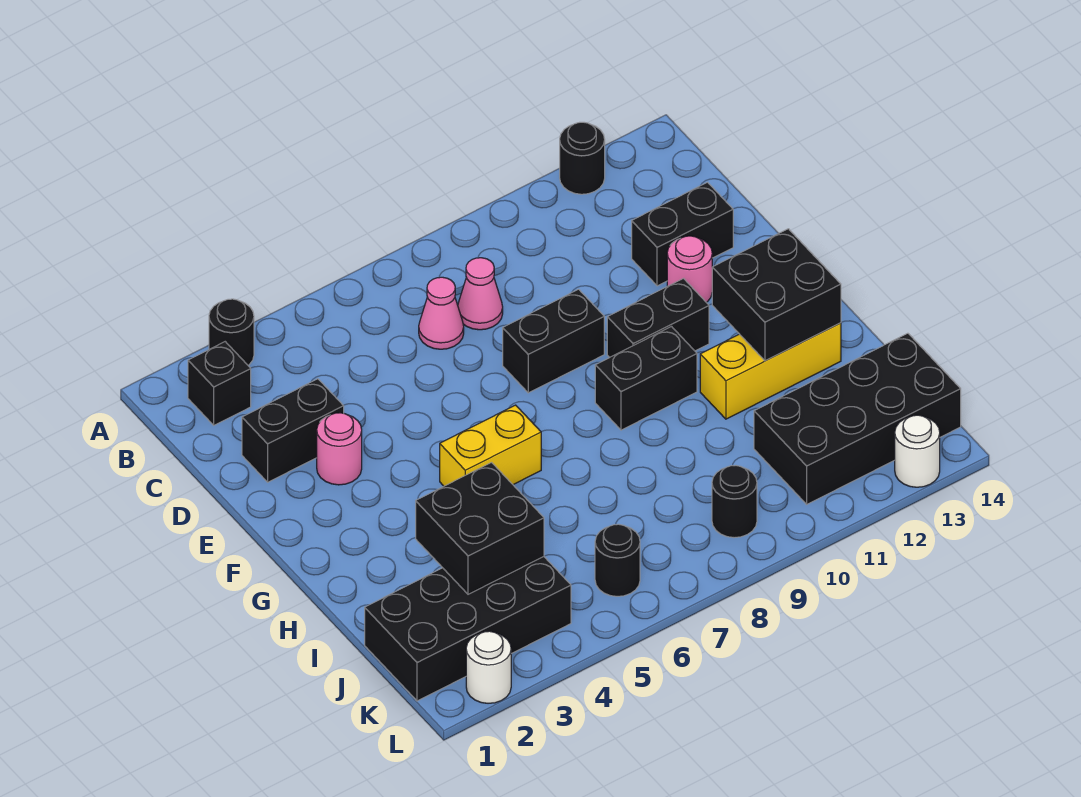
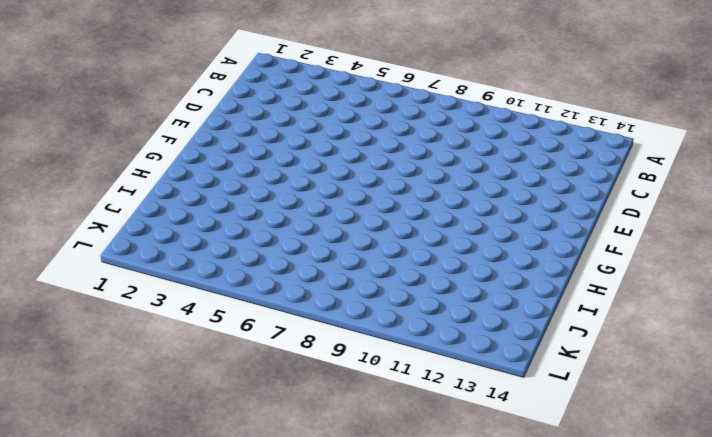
none -> black round brick A3 level 1
none -> black round brick A12 level 1
none -> black brick B2 level 1

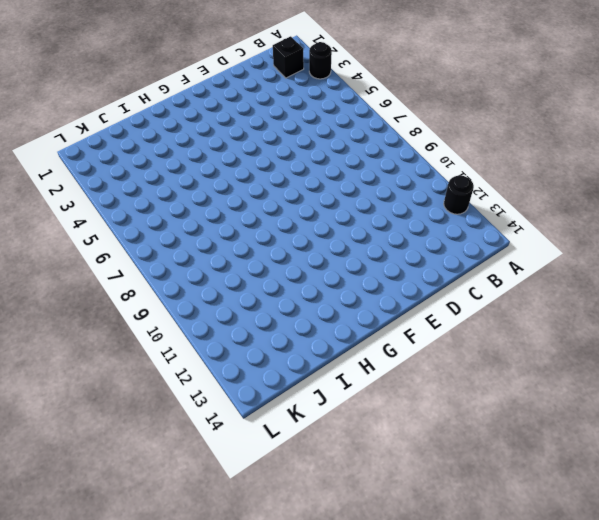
none -> pink cone C7 level 1
none -> pink cone C8 level 1
none -> black brick D2:D3 level 1

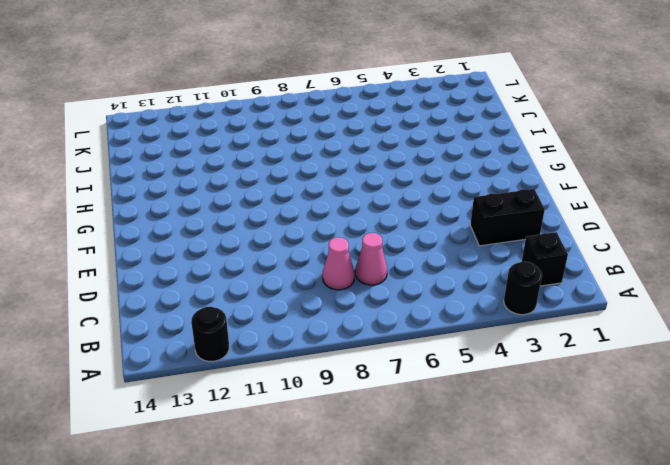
none -> black brick D12:D13 level 1
none -> pink round brick E3 level 1
none -> black brick E8:E9 level 1

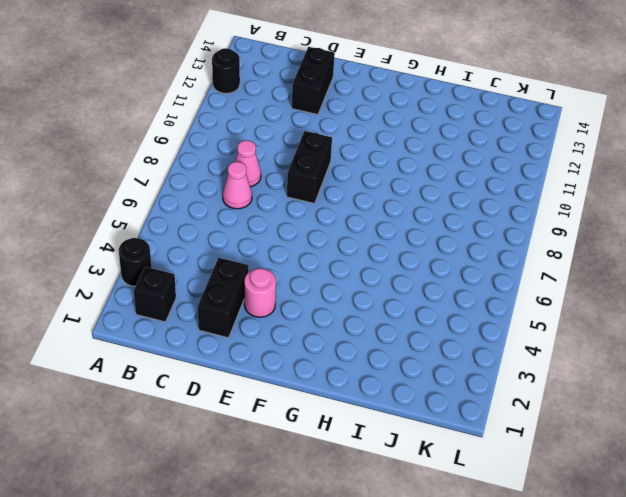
none -> pink round brick E12 level 1
none -> black brick F10:F11 level 1
none -> yellow brick G5:G6 level 1

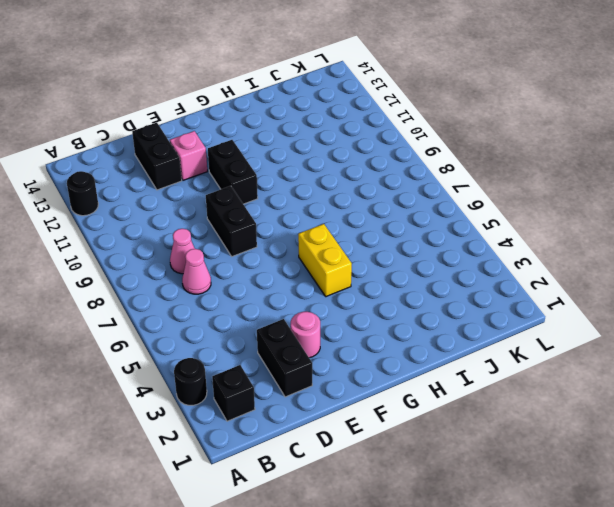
pink brick E12 level 1 -> pink round brick E12 level 1
none -> black brick G9:G10 level 1
none -> yellow brick H11:H13 level 1
none -> black brick J1:K4 level 1

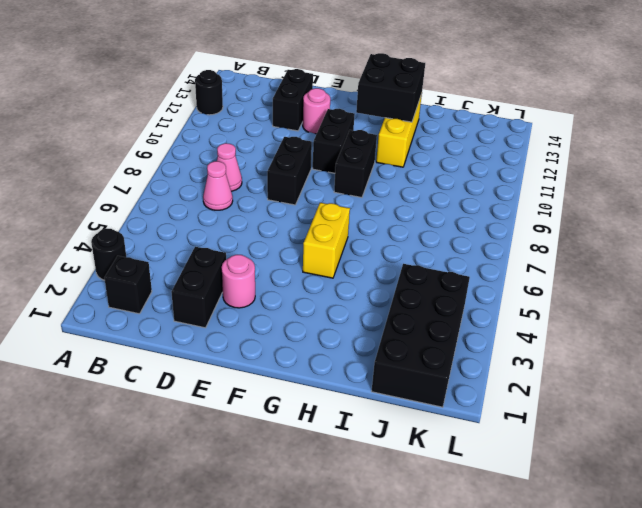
none -> black brick J11:K14 level 1
none -> black round brick K6 level 1
none -> black round brick K9 level 1

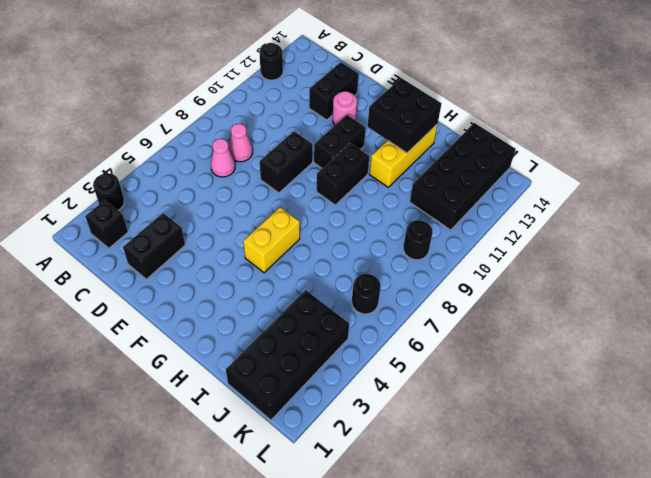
none -> pink round brick E3 level 1
none -> white round brick L2 level 1
none -> white round brick L13 level 1

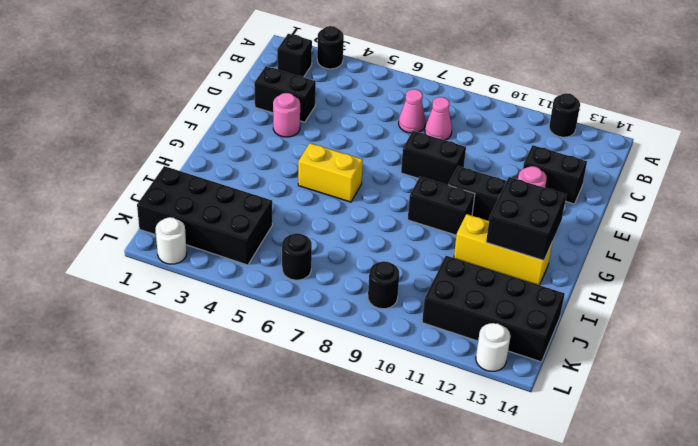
none -> black brick I3:J4 level 2

